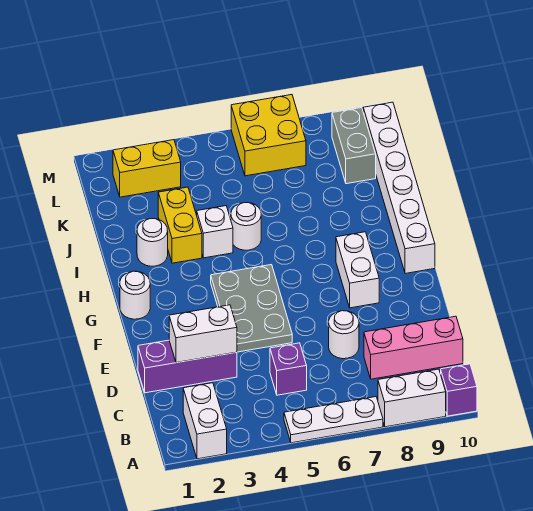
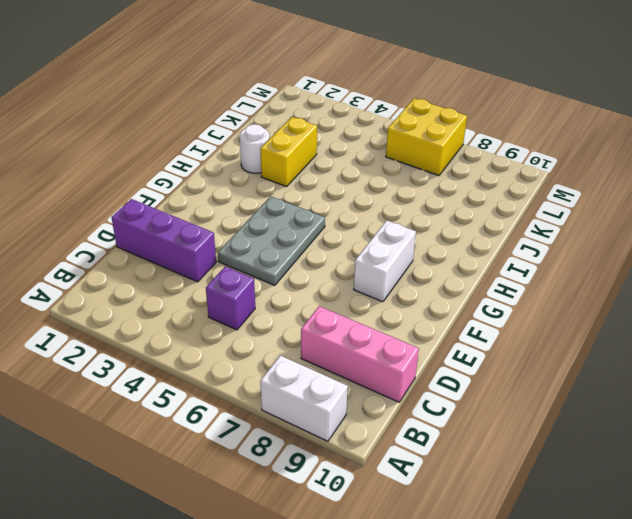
none -> white brick A2:B2 level 1
none -> white plate A5:A7 level 1
none -> purple brick A10 level 1

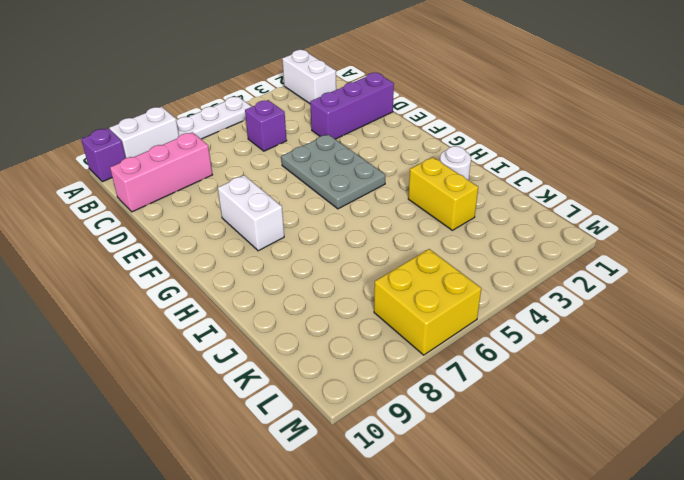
none -> white round brick D7 level 1
none -> white round brick G1 level 1
none -> white brick G10:L10 level 1

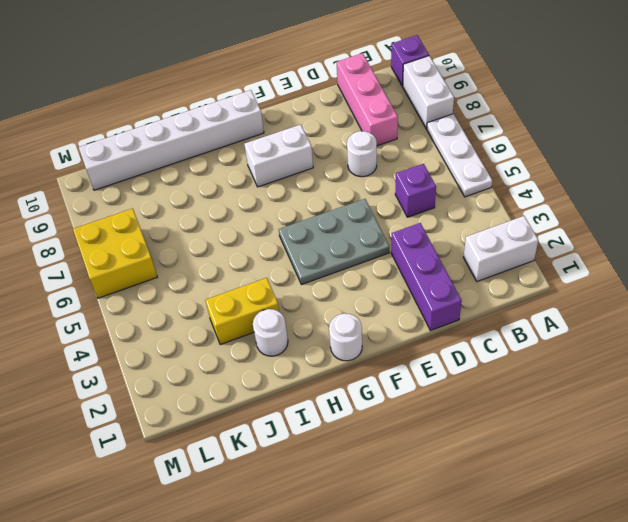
none -> white brick I4 level 1
none -> white round brick I5 level 1
none -> grey brick K9:L9 level 1

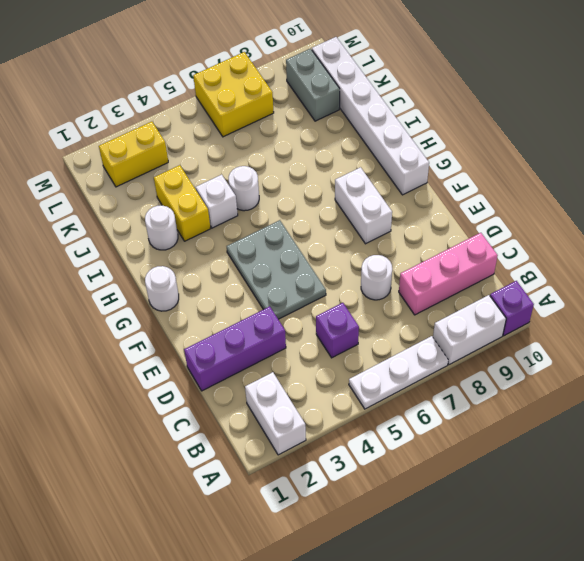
none -> white brick D2:D3 level 2

